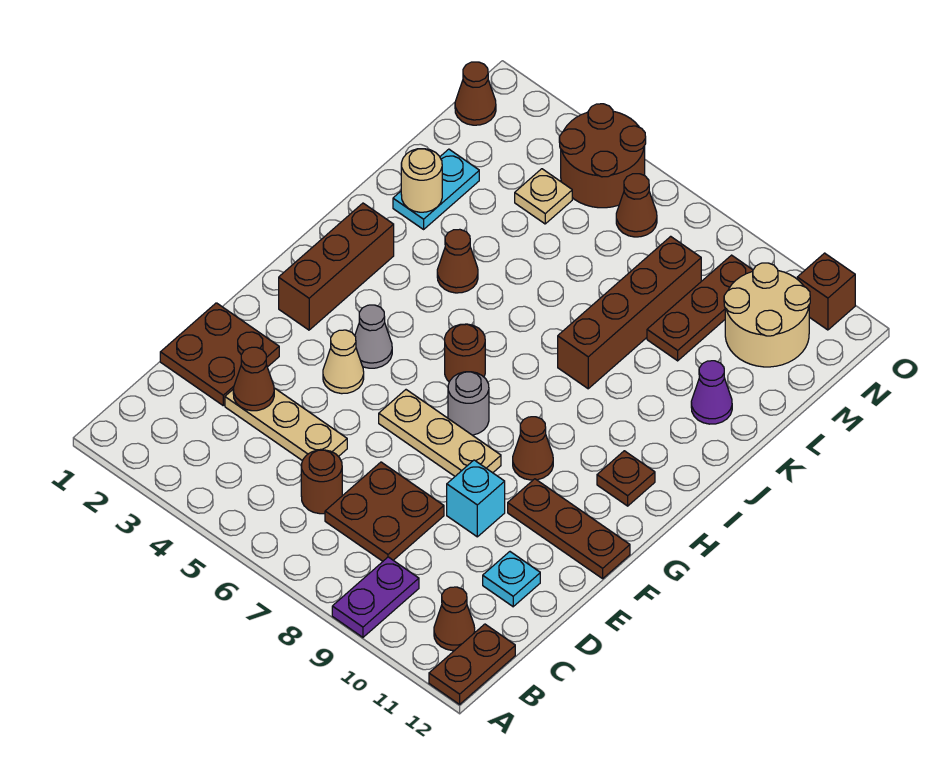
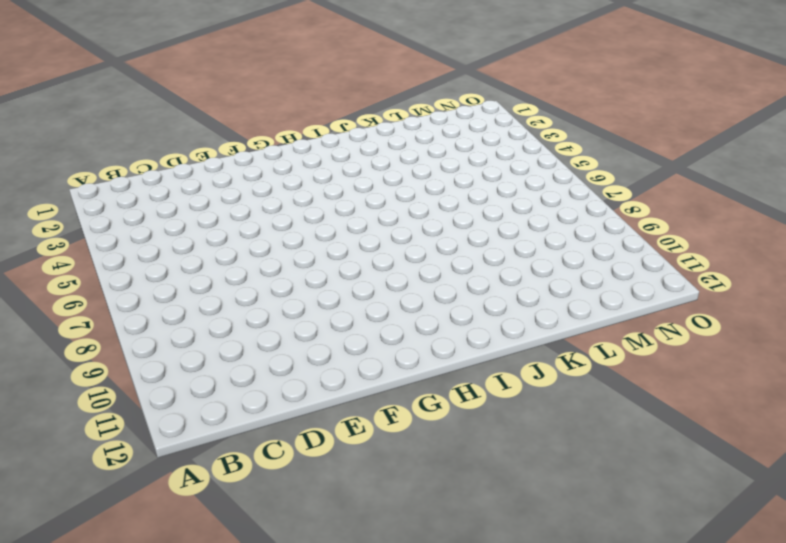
none -> purple plate A9:B9 level 1
none -> brown plate A12:B12 level 1
none -> brown cone B11 level 1
none -> brown round brick C6 level 1

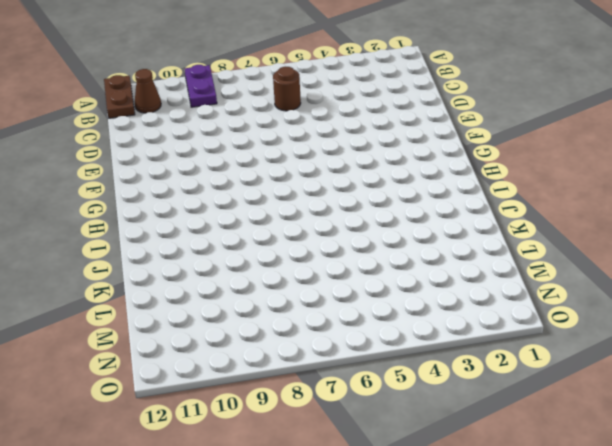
none -> brown plate C7:D8 level 1
none -> brown plate D1:E2 level 1
none -> tan plate D3:D5 level 1
none -> cyan plate D11 level 1

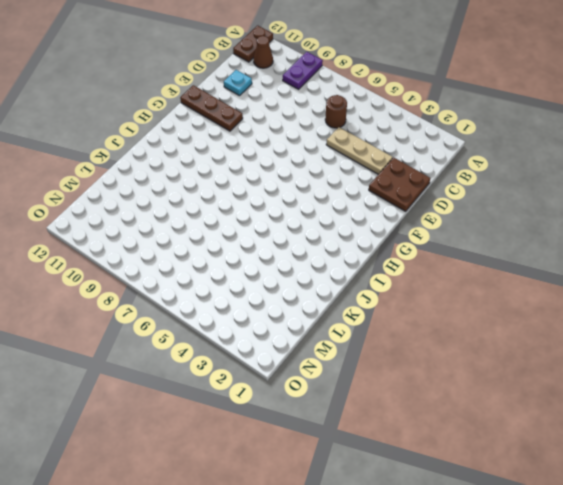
none -> brown plate C7:D8 level 1
none -> cyan brick E9 level 1
none -> tan cone F4 level 1
none -> tan plate F6:F8 level 1

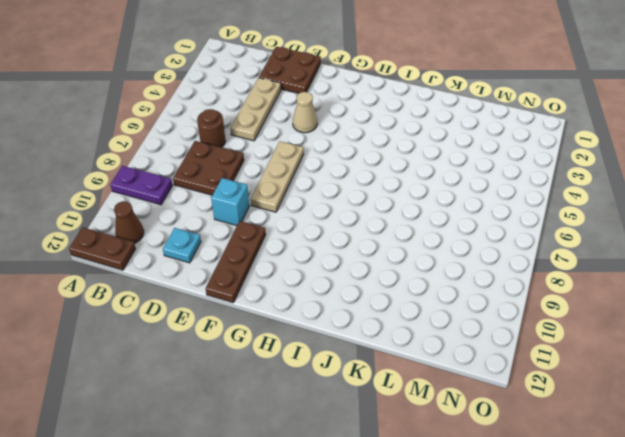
none -> brown brick G2:I2 level 1
none -> grey cone G4 level 1
none -> grey round brick G7 level 1
none -> brown cone G9 level 1

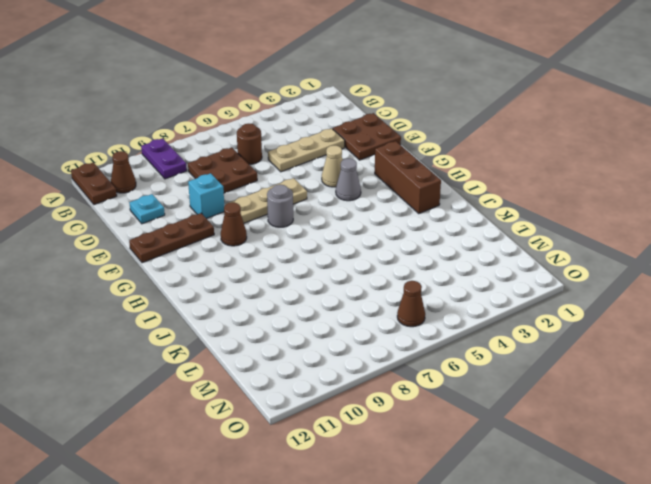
none -> brown round brick H6 level 1
none -> brown plate H11 level 1
none -> brown cone J4 level 1
none -> brown brick J8:M8 level 1

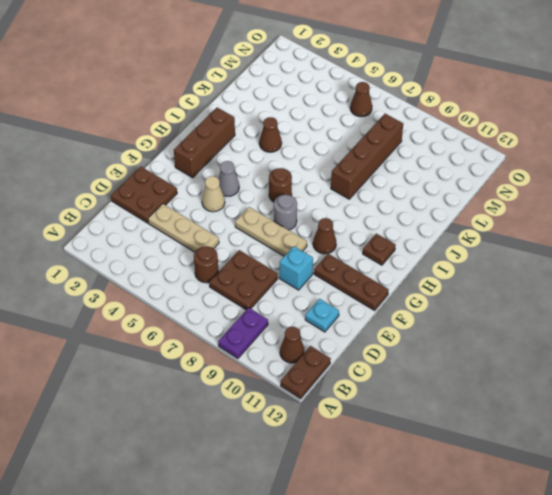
none -> cyan plate K2:L2 level 1
none -> purple cone K11 level 1
none -> brown plate L9:N9 level 1
none -> tan plate M4 level 1

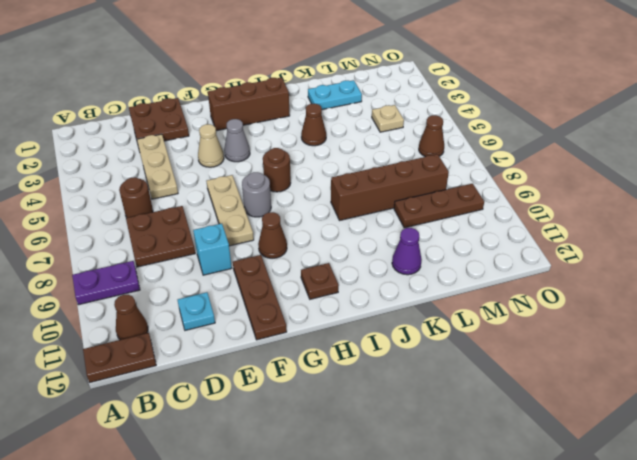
none -> tan round brick M10:N11 level 1
none -> brown cone N1 level 1
none -> brown round brick N4:O5 level 1
none -> brown brick O11 level 1

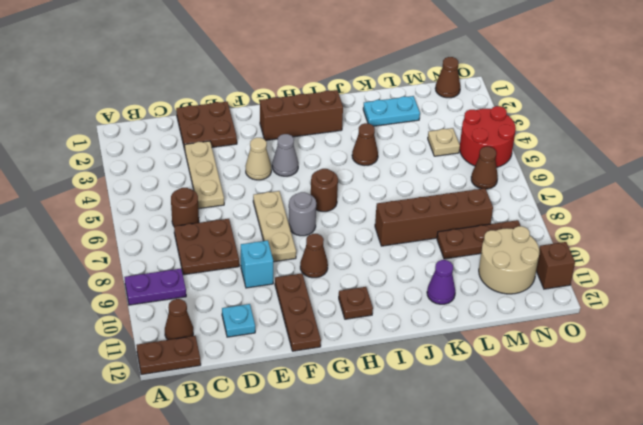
red round brick N4:O5 level 1 -> brown round brick N4:O5 level 1
none -> brown cone D3 level 2
none -> tan round brick K2 level 2

